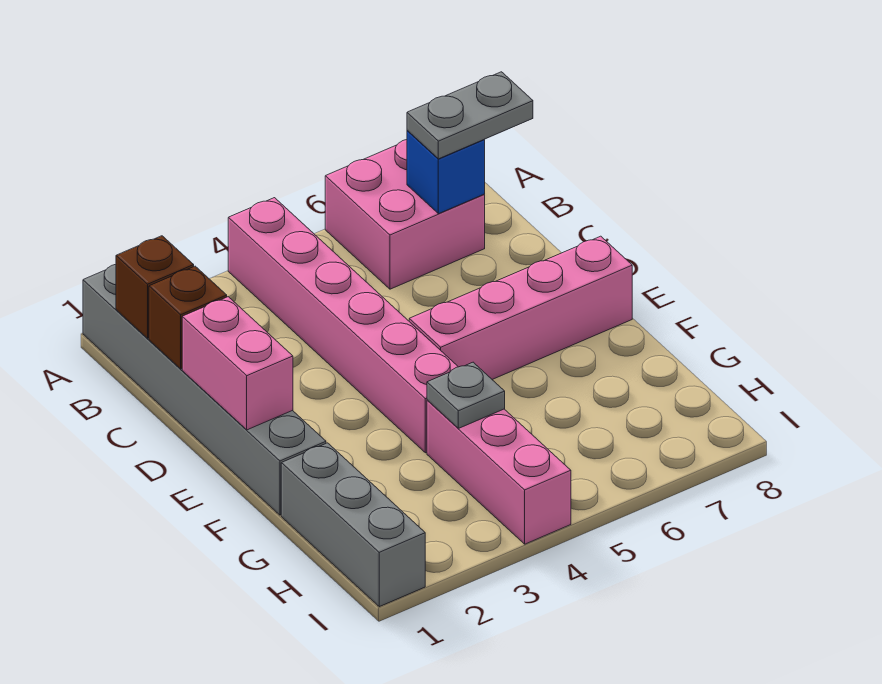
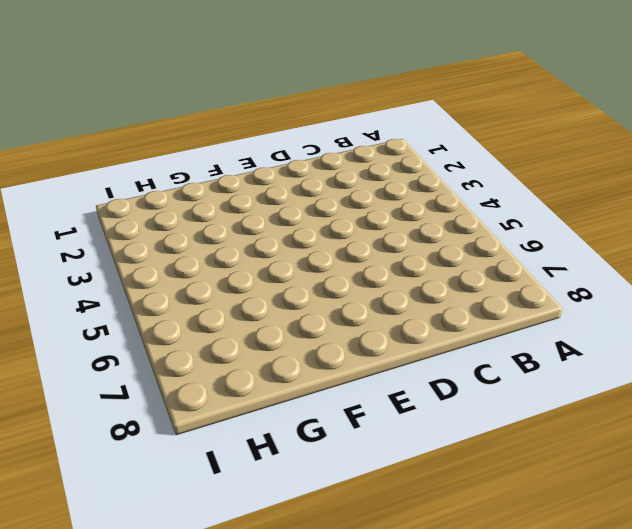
none -> grey brick A1:F1 level 1
none -> pink brick A4:F4 level 1
none -> pink brick A6:B7 level 1

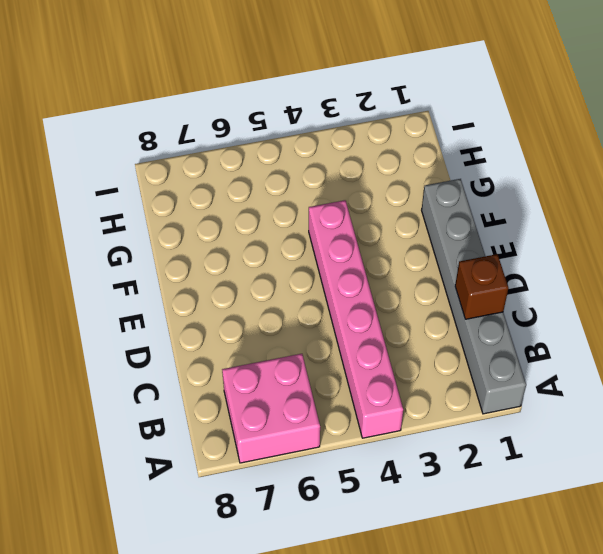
none -> pink brick E5:E8 level 1
none -> grey brick G1:I1 level 1
none -> pink brick G4:I4 level 1

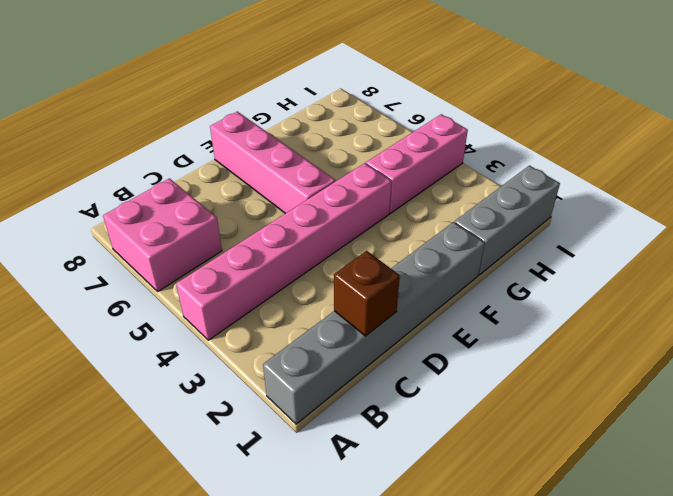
none -> brown brick B1 level 2
none -> blue brick B7 level 2
none -> pink brick D1:E1 level 2

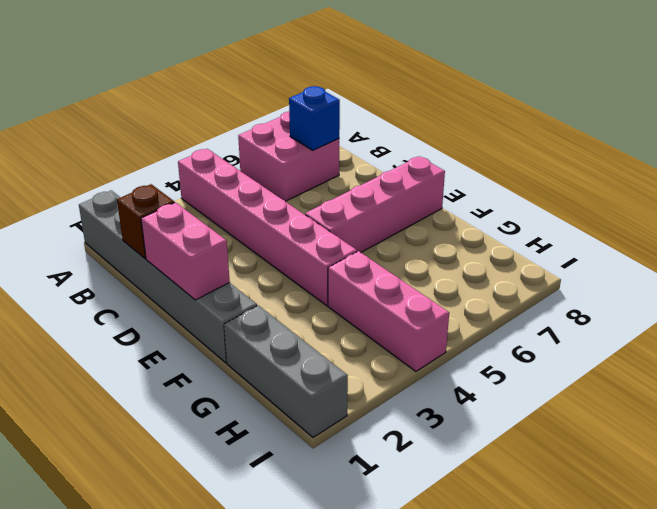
none -> brown brick B1 level 2
none -> grey plate G4 level 2
none -> grey plate B7:B8 level 3

